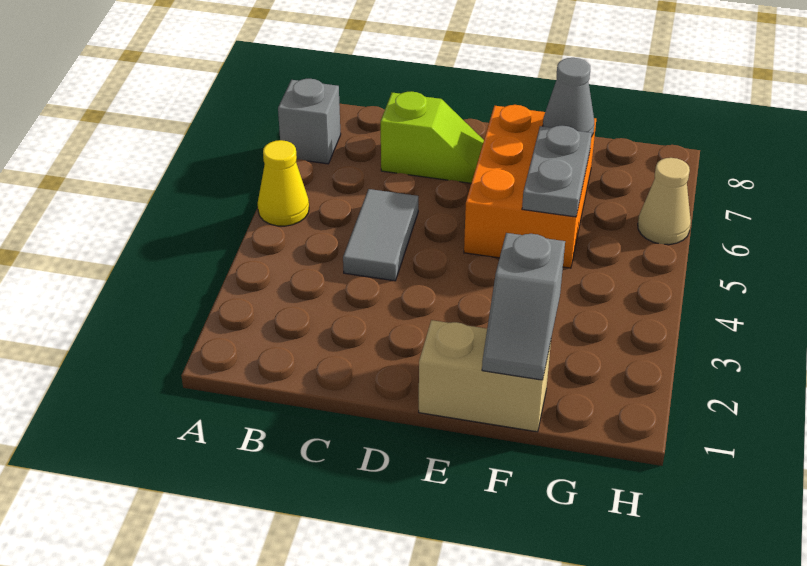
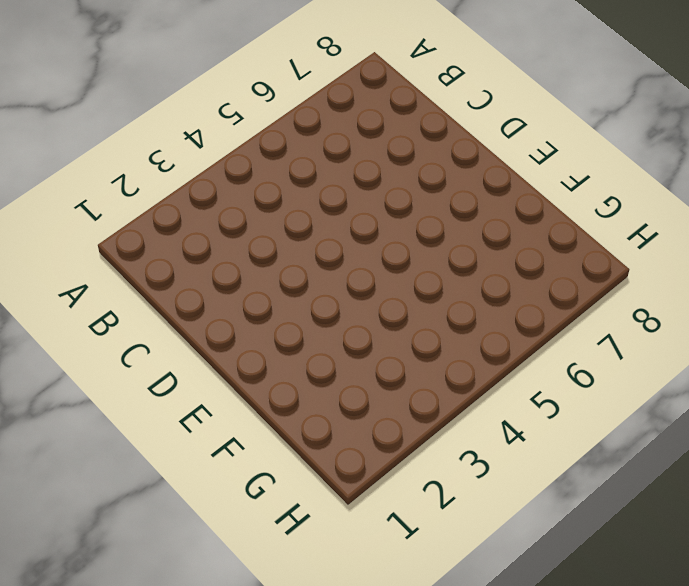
none -> yellow cone A5 level 1
none -> grey brick A7 level 1

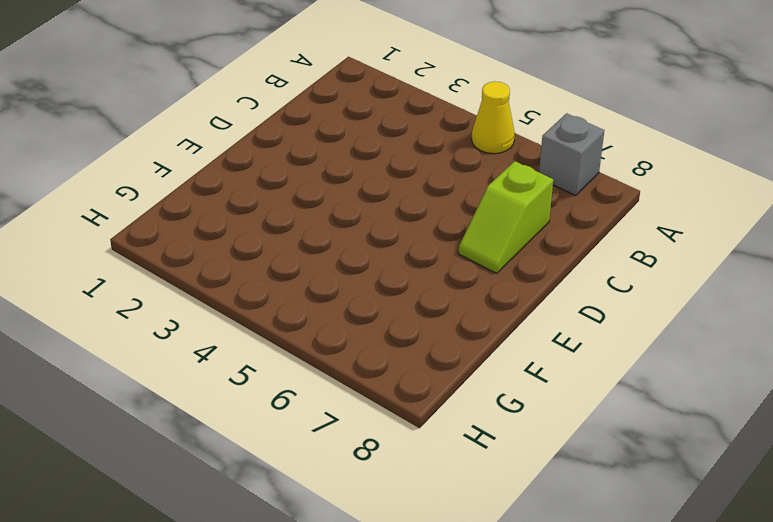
none -> grey tile C4:C5 level 1
none -> tan brick E1:F1 level 1

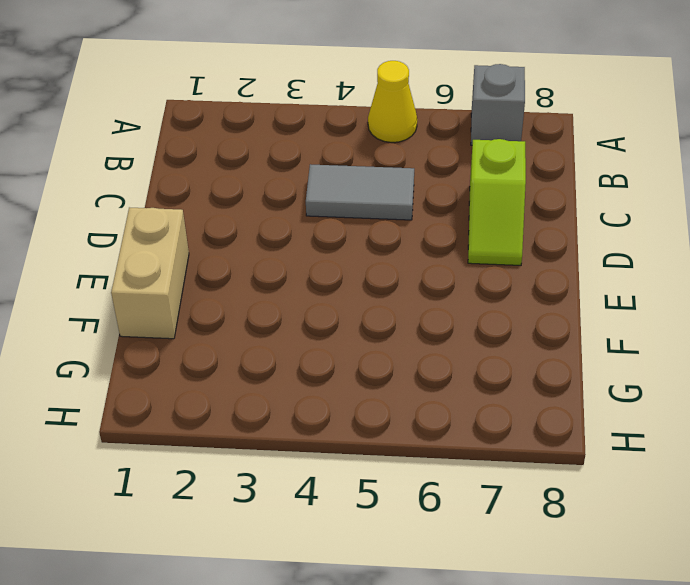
none -> orange brick E5:F7 level 1
none -> tan cone H6 level 1

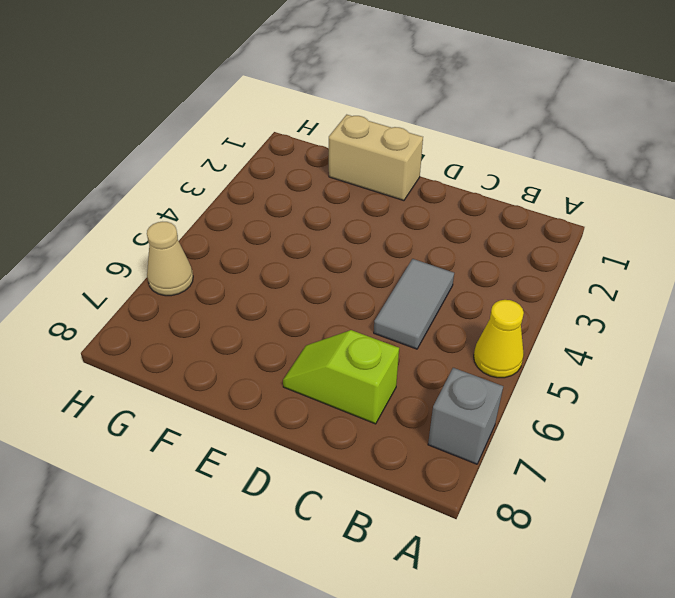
none -> orange brick E5:F7 level 1
none -> grey slope F1:F2 level 2 top 2

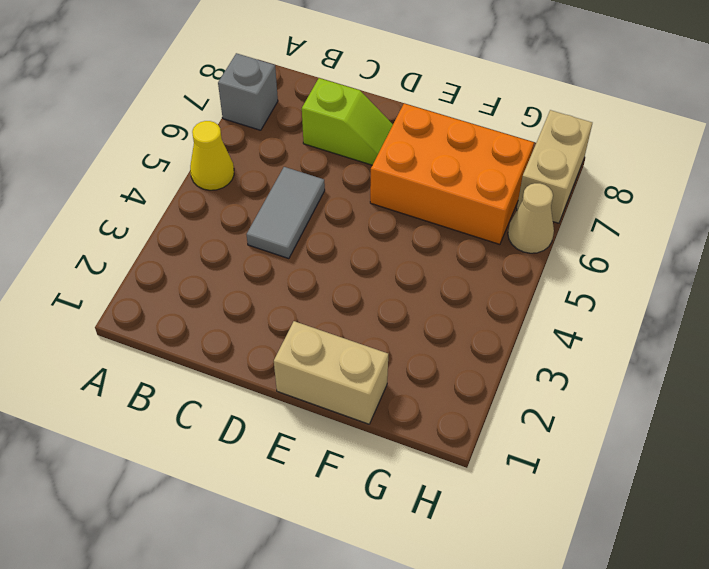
orange brick E6:G7 level 1 -> orange brick E5:F7 level 1
tan brick H7:H8 level 1 -> none
none -> grey slope F1:F2 level 2 top 2
none -> grey plate F5:F6 level 2

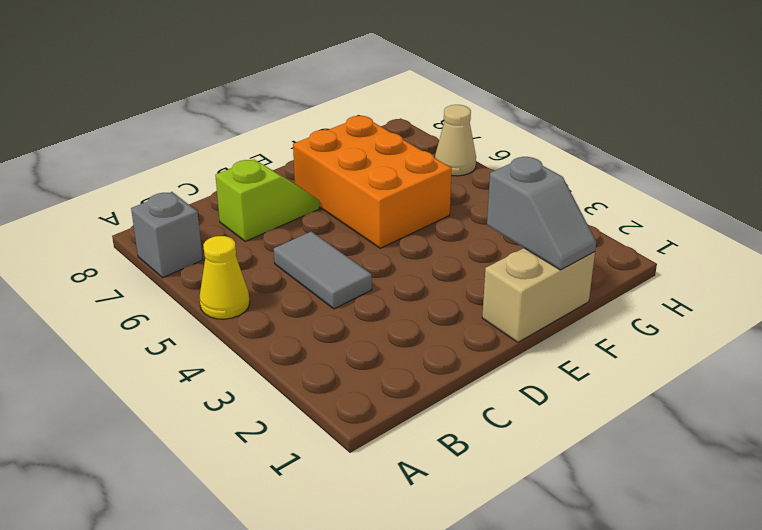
none -> grey plate F5:F6 level 2
none -> grey cone F7 level 2

